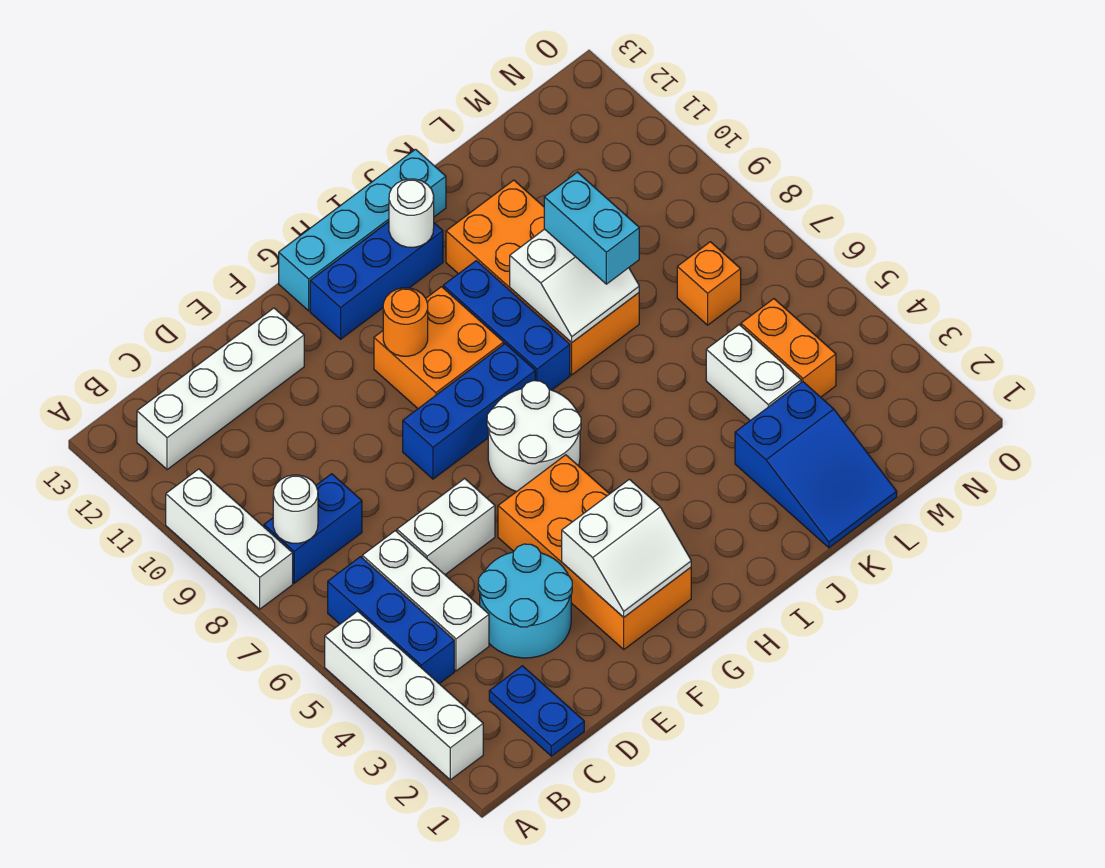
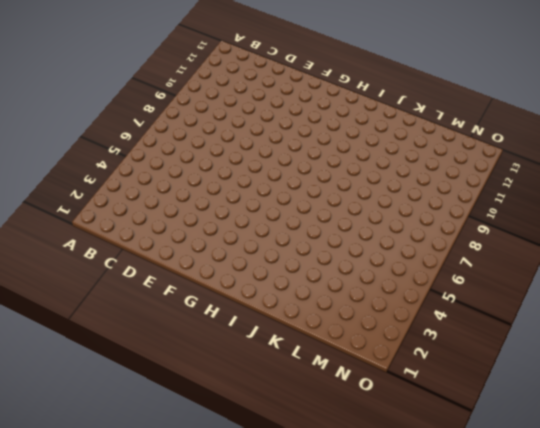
none -> white brick A2:A5 level 1
none -> white brick A8:A10 level 1
none -> blue brick B4:B6 level 1

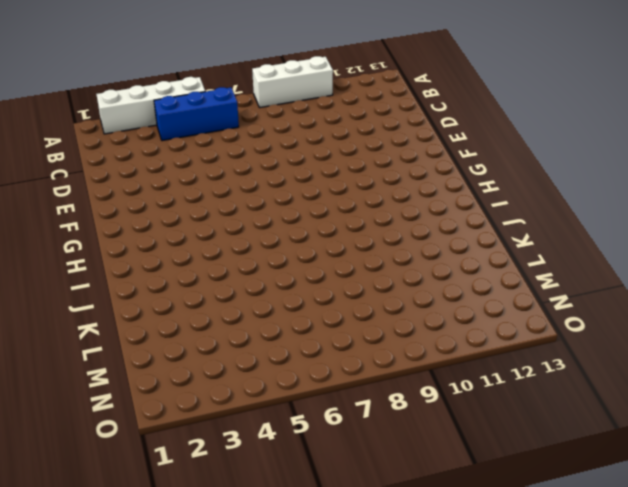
none -> blue brick B8:C8 level 1
none -> white brick B12:E12 level 1
none -> blue plate C1:C2 level 1

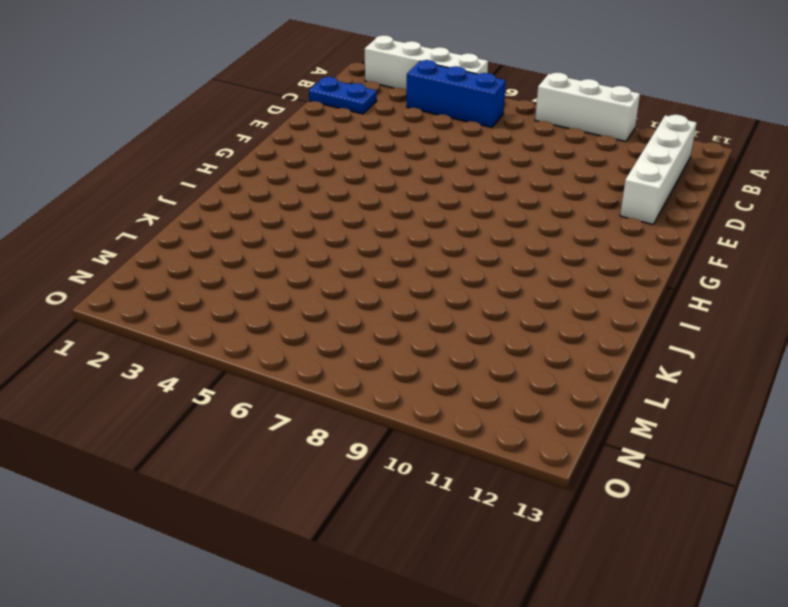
none -> blue brick B8:C8 level 1
none -> white brick C4:C6 level 1
none -> cyan round brick D3:E4 level 1

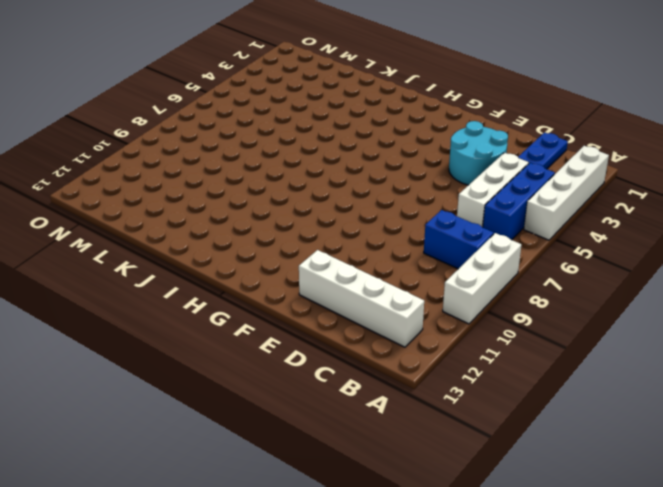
none -> white brick D6:E6 level 1
none -> orange brick F2:G5 level 1
none -> blue brick F8:H8 level 1

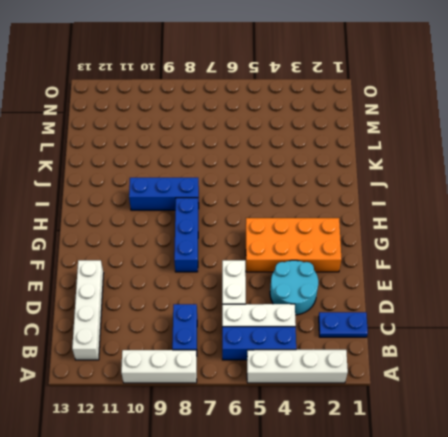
none -> white round brick G6:H7 level 1
none -> orange brick G9:H10 level 1
none -> blue brick G12:I12 level 1

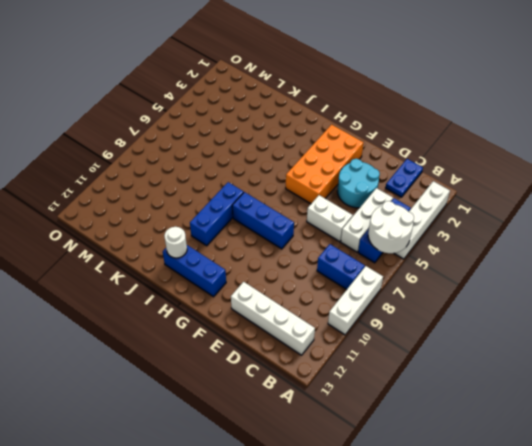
white round brick A5:B6 level 2 -> white round brick G6:H7 level 1
none -> orange brick G9:H10 level 1
none -> cyan brick G13:J13 level 1
none -> orange brick J8:K11 level 1

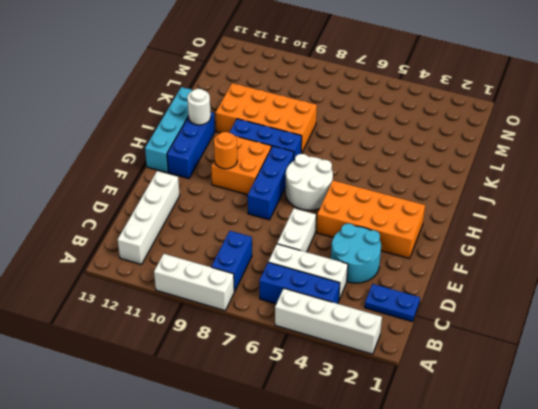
none -> blue slope K1:L3 level 1 top 3
none -> white brick L4:L5 level 1
none -> orange brick M4:M5 level 1

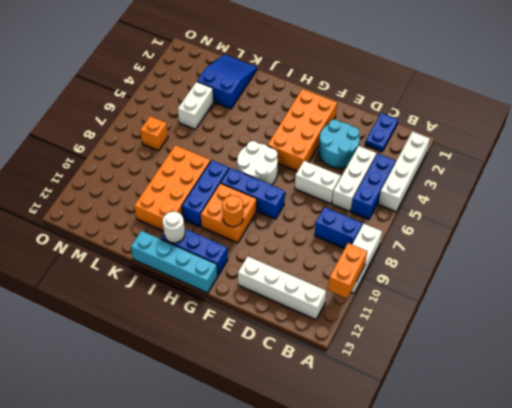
orange brick A10:A11 level 2 -> orange brick M4:M5 level 1
none -> white round brick B8 level 2
none -> white slope F2:G3 level 2 top 3
none -> white slope J8:K9 level 2 top 9

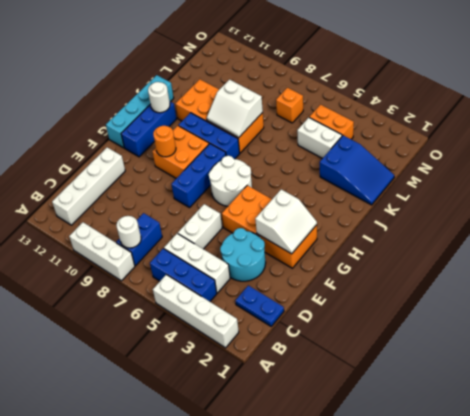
white slope J8:K9 level 2 top K -> white slope J8:K9 level 2 top 9
none -> cyan brick K8:K9 level 3

